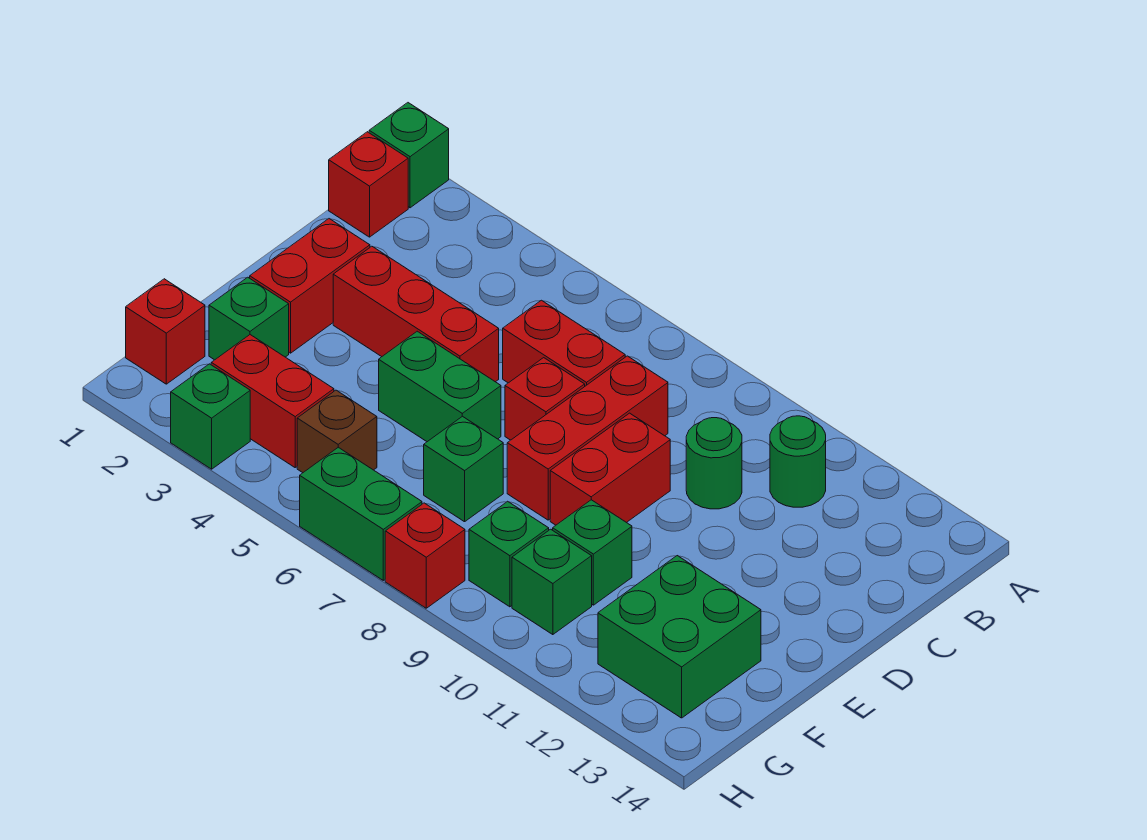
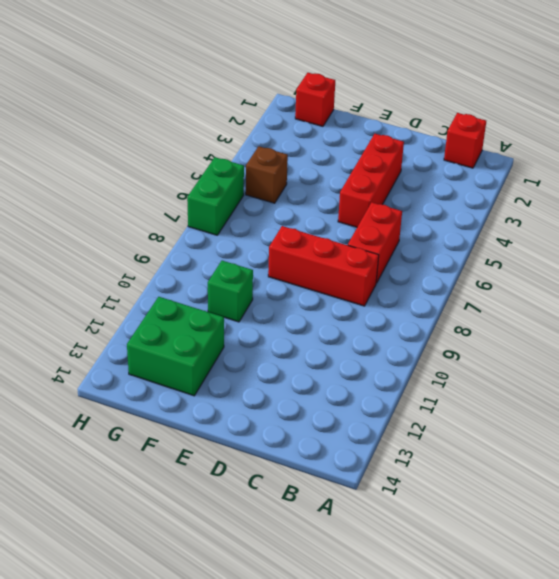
none -> green brick A1 level 1
none -> green round brick B11 level 1
none -> green round brick C10 level 1

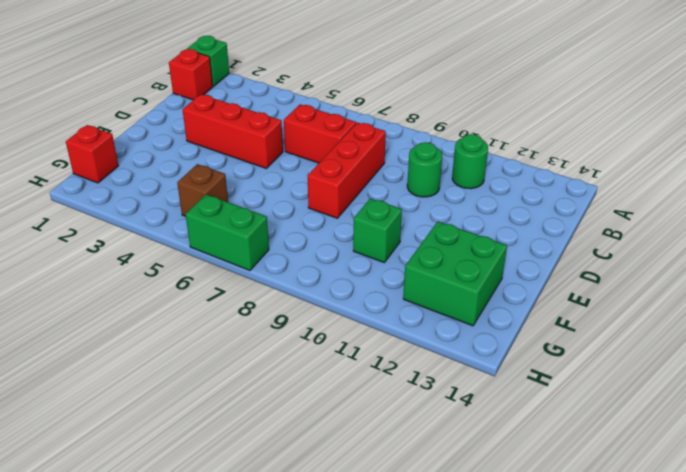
none -> red brick D2:E2 level 1
none -> red brick D7 level 1
none -> red brick D9:E9 level 1

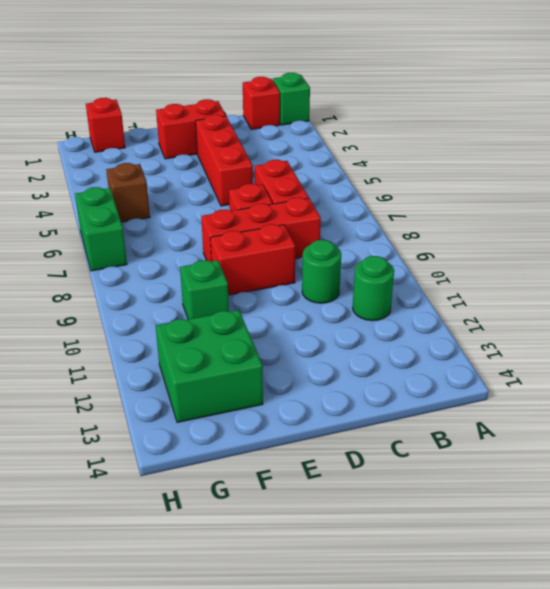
none -> green brick E5:E6 level 1
none -> green brick F2 level 1
none -> green brick F7 level 1

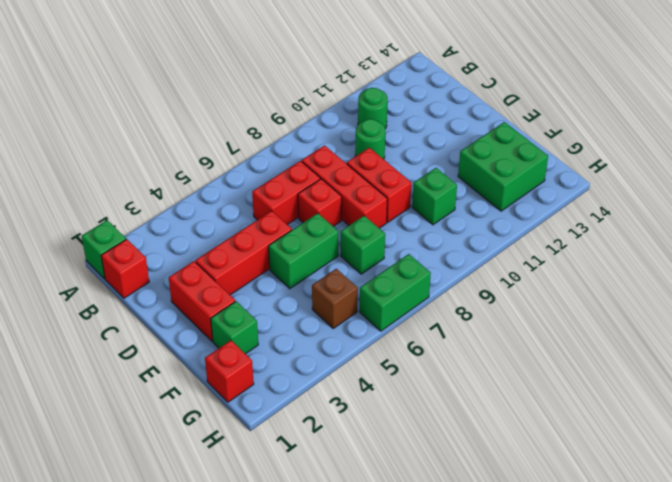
none -> red brick G3:G4 level 1
none -> green brick G9 level 1
none -> green brick G10 level 1

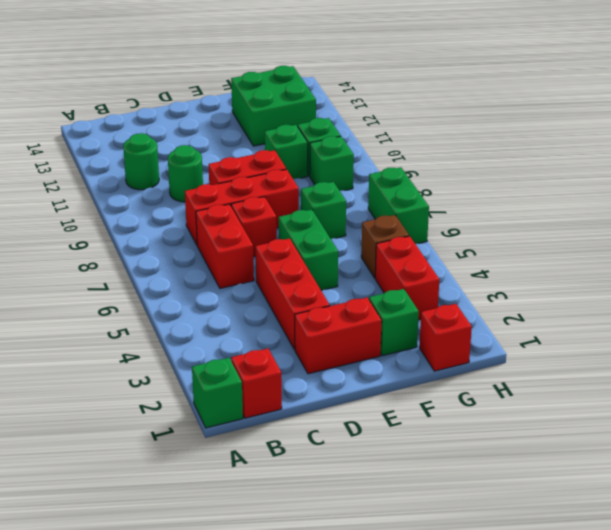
none -> green brick H3 level 1
none -> red brick H8 level 1

